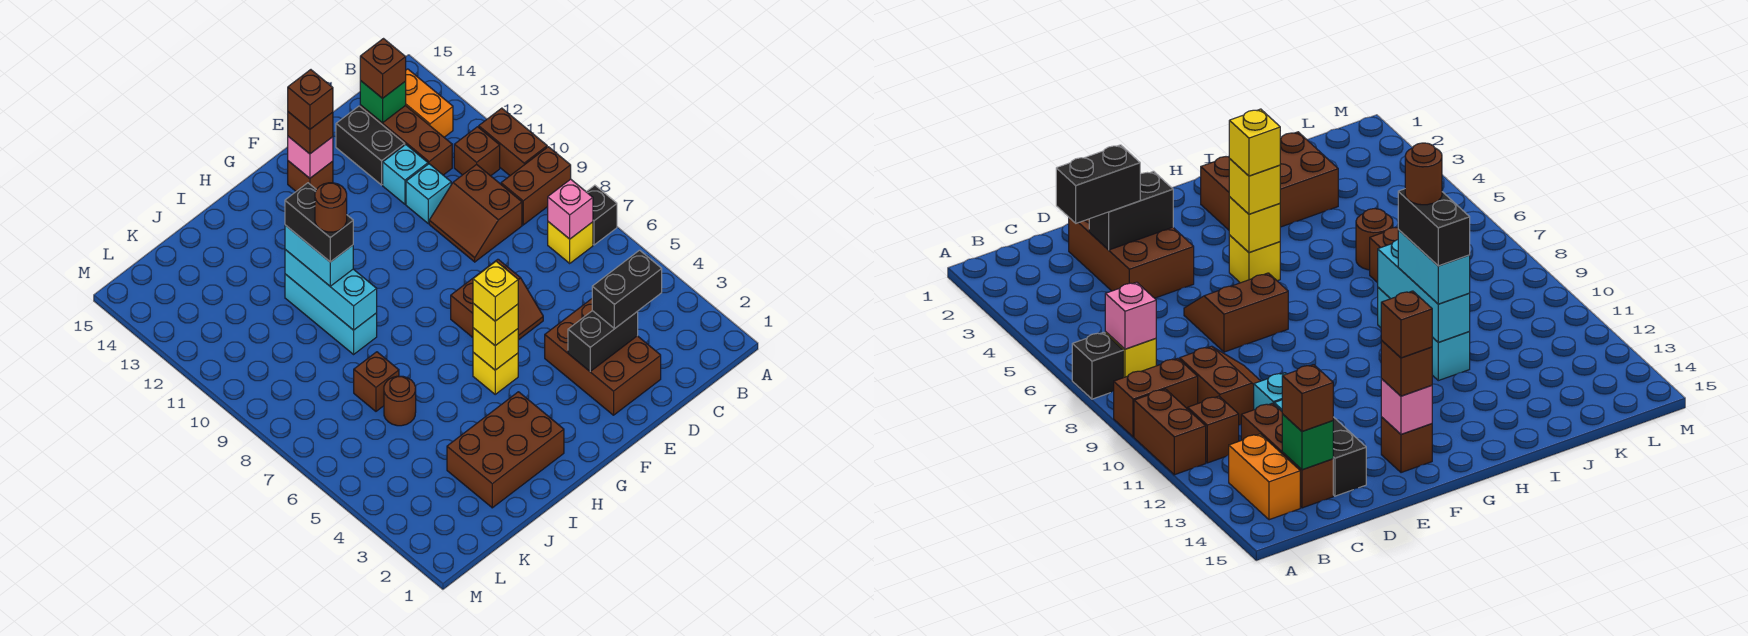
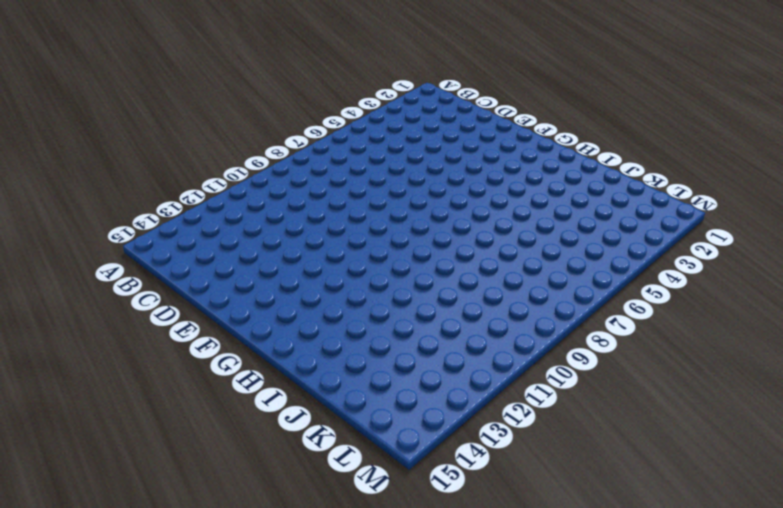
none -> black brick A7 level 1
none -> brown brick A9:B9 level 1
none -> brown brick A10:A11 level 1
none -> yellow brick B7 level 1

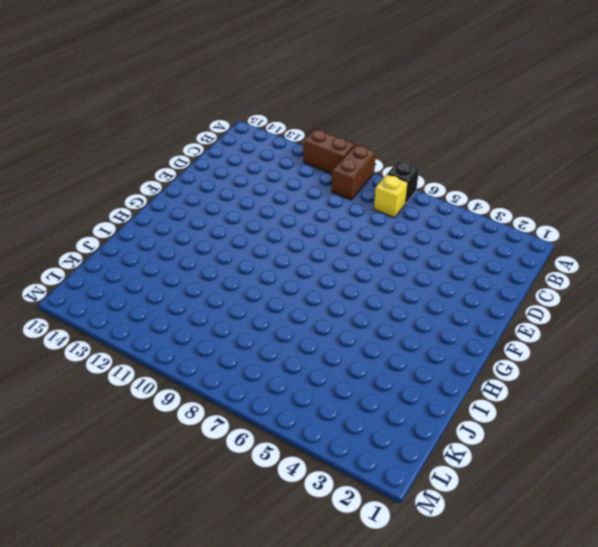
none -> brown brick B11 level 1
none -> orange brick B13:B14 level 1
none -> brown slope C9:D10 level 1 top C
none -> brown brick C12:C14 level 1

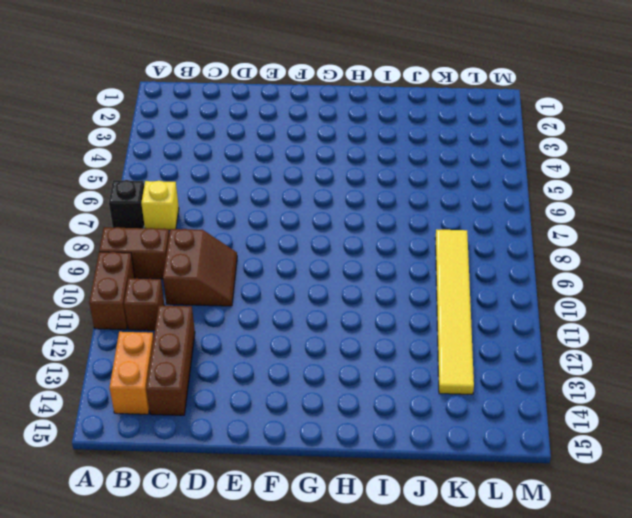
yellow tile K8:K13 level 1 -> none
none -> brown brick D2:E4 level 1
none -> cyan brick D11 level 1
none -> cyan brick D12 level 1
none -> black brick D13:D14 level 1

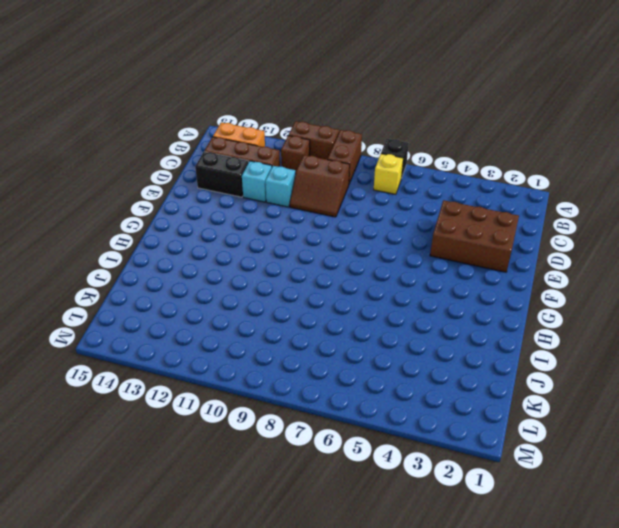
none -> brown slope E6:F7 level 1 top 7
none -> brown brick F14 level 1
none -> yellow brick G5 level 1
none -> brown brick H2:J3 level 1

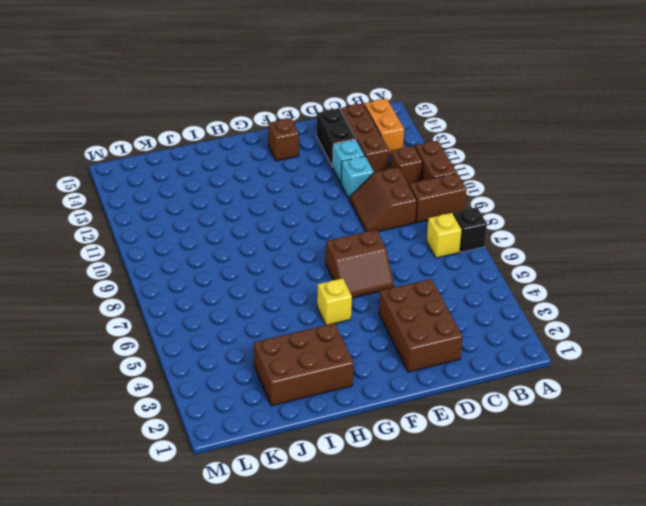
none -> cyan brick I9:I11 level 1
none -> brown round brick J6 level 1
none -> brown brick J7 level 1
none -> pink brick B7 level 2

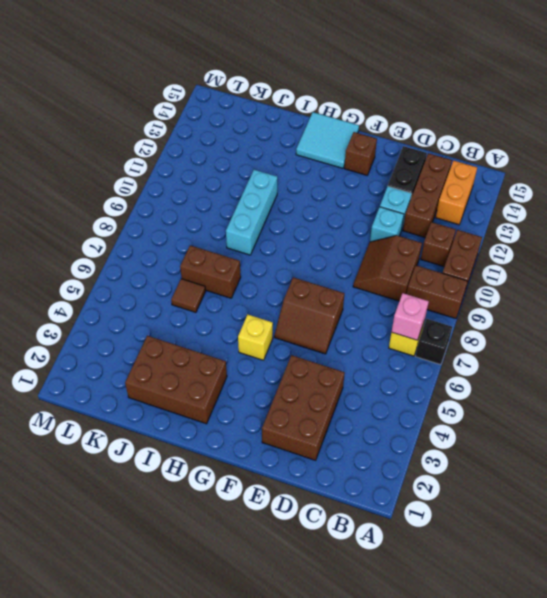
cyan tile G14:H15 level 1 -> none
brown brick I7:J7 level 1 -> brown brick J7 level 1
brown tile J6 level 1 -> brown round brick J6 level 1
none -> green brick C14 level 2
none -> black brick D3:E3 level 2
none -> pink brick F14 level 2
none -> yellow brick G5 level 2

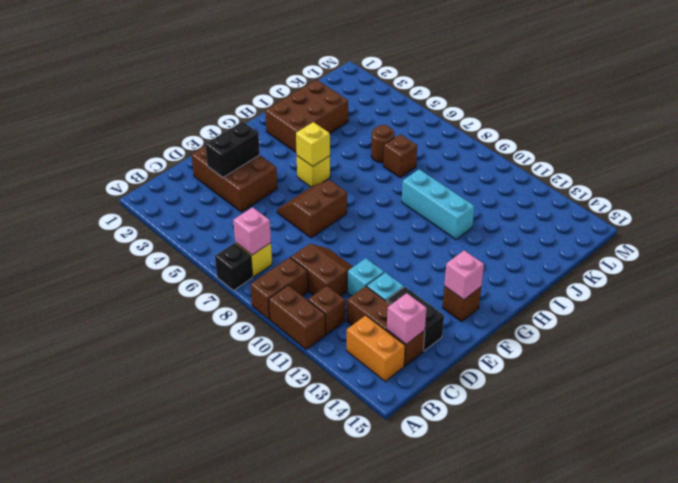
pink brick C14 level 2 -> green brick C14 level 2
none -> cyan brick I9:I11 level 2
none -> black brick C3:D3 level 3
none -> brown brick C14 level 3
none -> brown brick F14 level 3

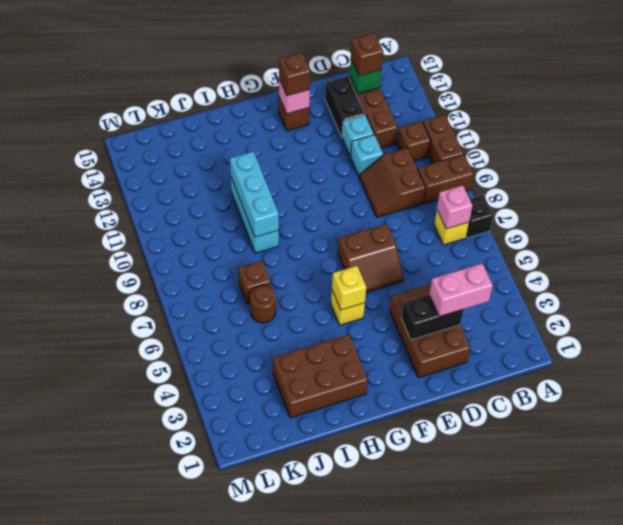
pink brick C3:D3 level 3 -> black brick C3:D3 level 3
none -> orange brick B13:B14 level 1
none -> yellow brick G5 level 3
none -> cyan brick I10:I11 level 3
none -> brown brick F14 level 4

